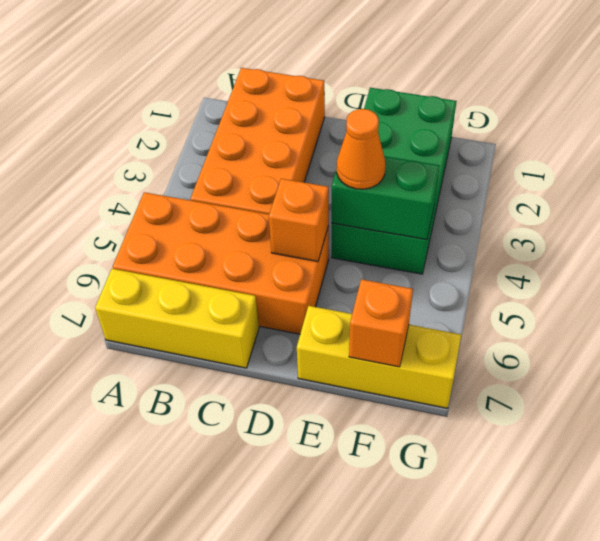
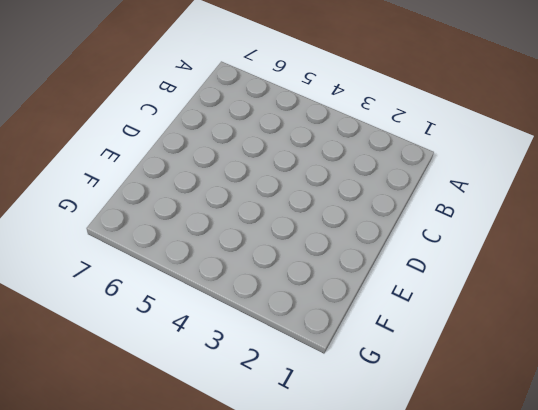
none -> orange brick A5:D6 level 1
none -> yellow brick A7:C7 level 1

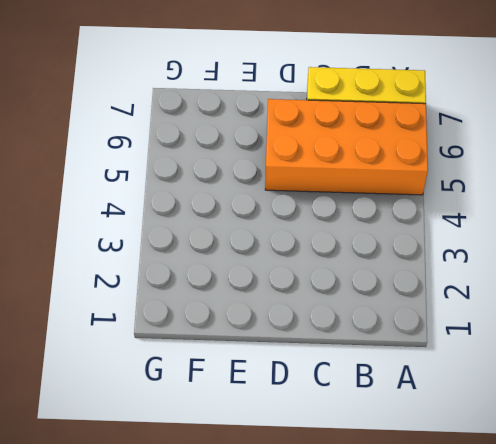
none -> orange brick B1:C4 level 1
none -> green brick E1:F4 level 1

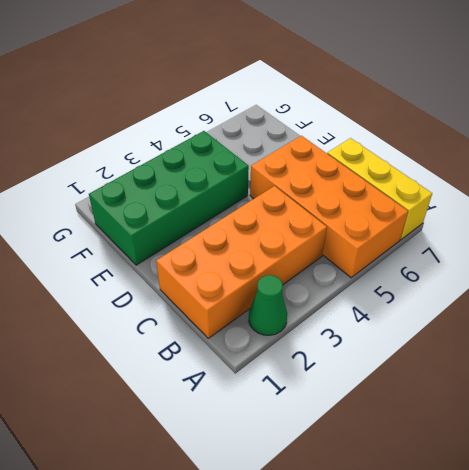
green cone A2 level 1 -> none
none -> yellow brick E7:G7 level 1
none -> orange brick D5 level 2

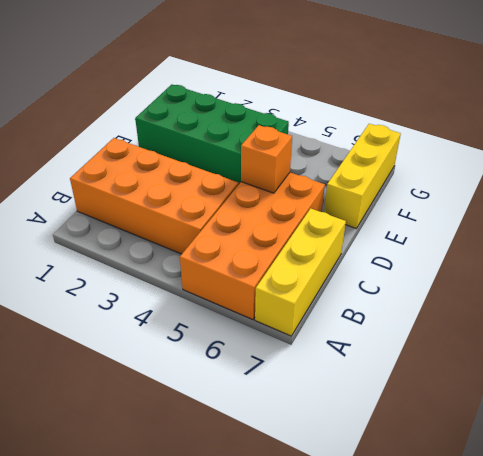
none -> green brick E4:F4 level 2
none -> orange brick F7 level 2

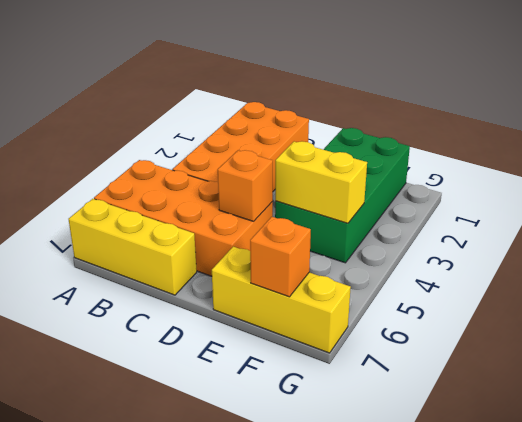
yellow brick E4:F4 level 2 -> green brick E4:F4 level 2
none -> orange cone E4 level 3

